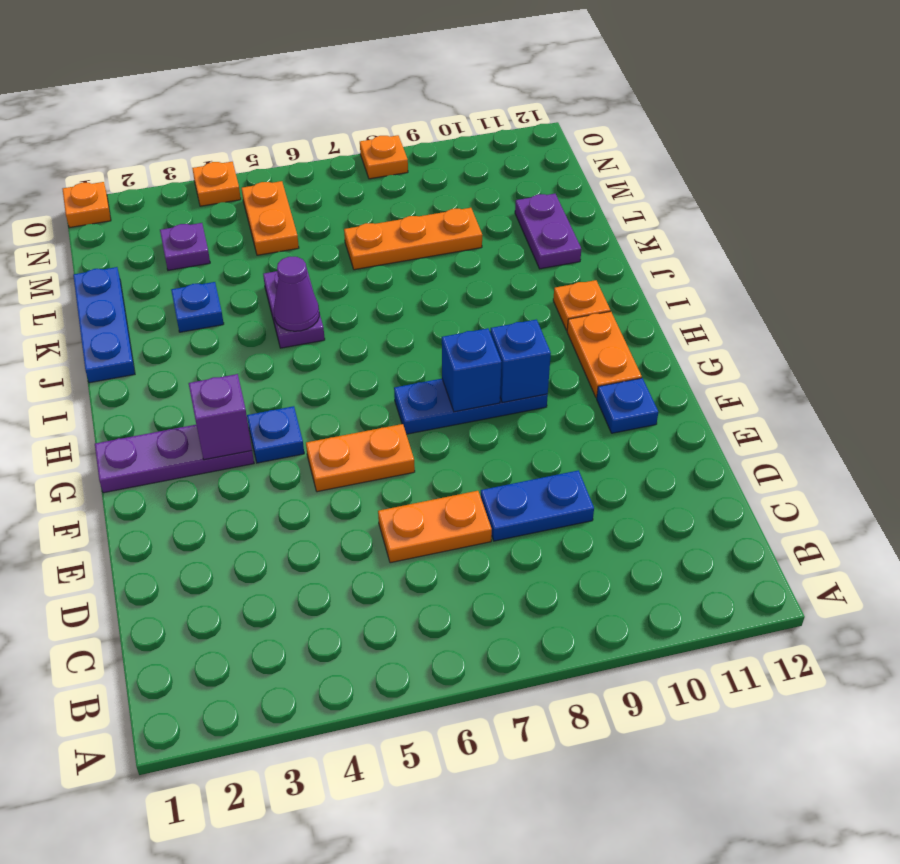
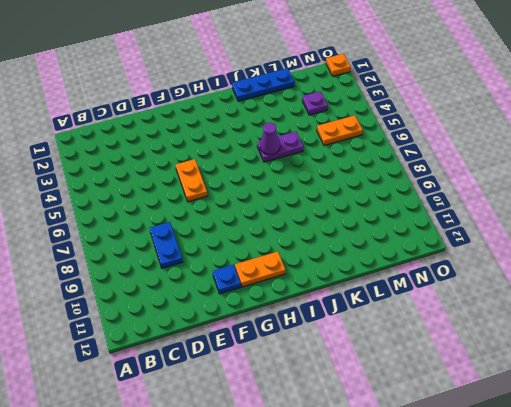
none -> orange plate D6:D7 level 1
none -> purple plate G1:G3 level 1
none -> blue plate G4 level 1

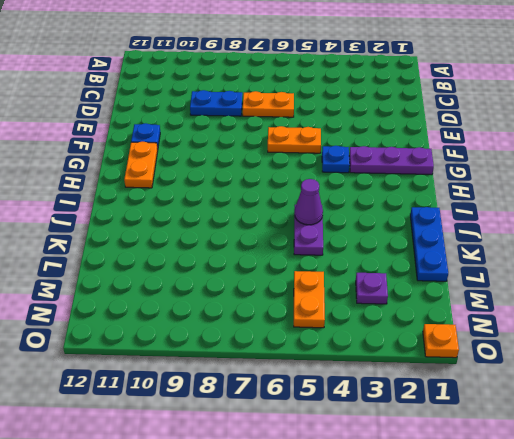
none -> blue plate G7:G9 level 1
none -> orange plate I11 level 1
none -> blue plate K3 level 1

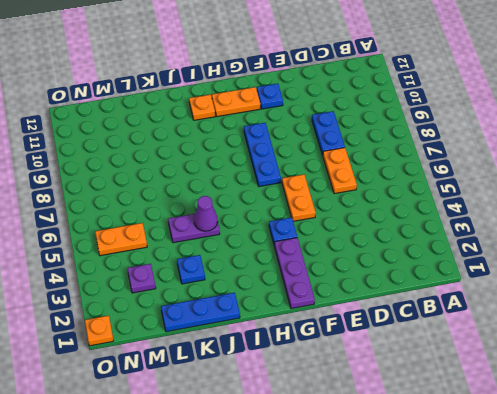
none -> purple plate K11:L11 level 1
none -> orange plate L7:L9 level 1
none -> orange plate O4 level 1

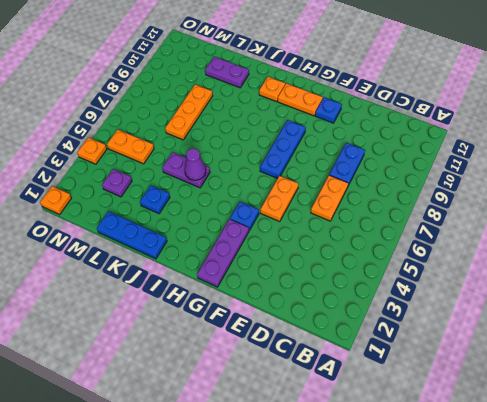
none -> orange plate O8 level 1
none -> purple brick G3 level 2
none -> blue brick G8 level 2

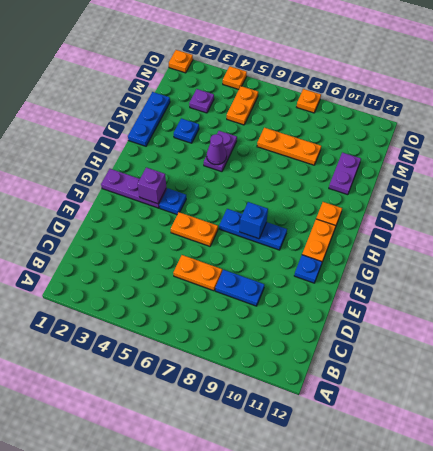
none -> blue brick G9 level 2

